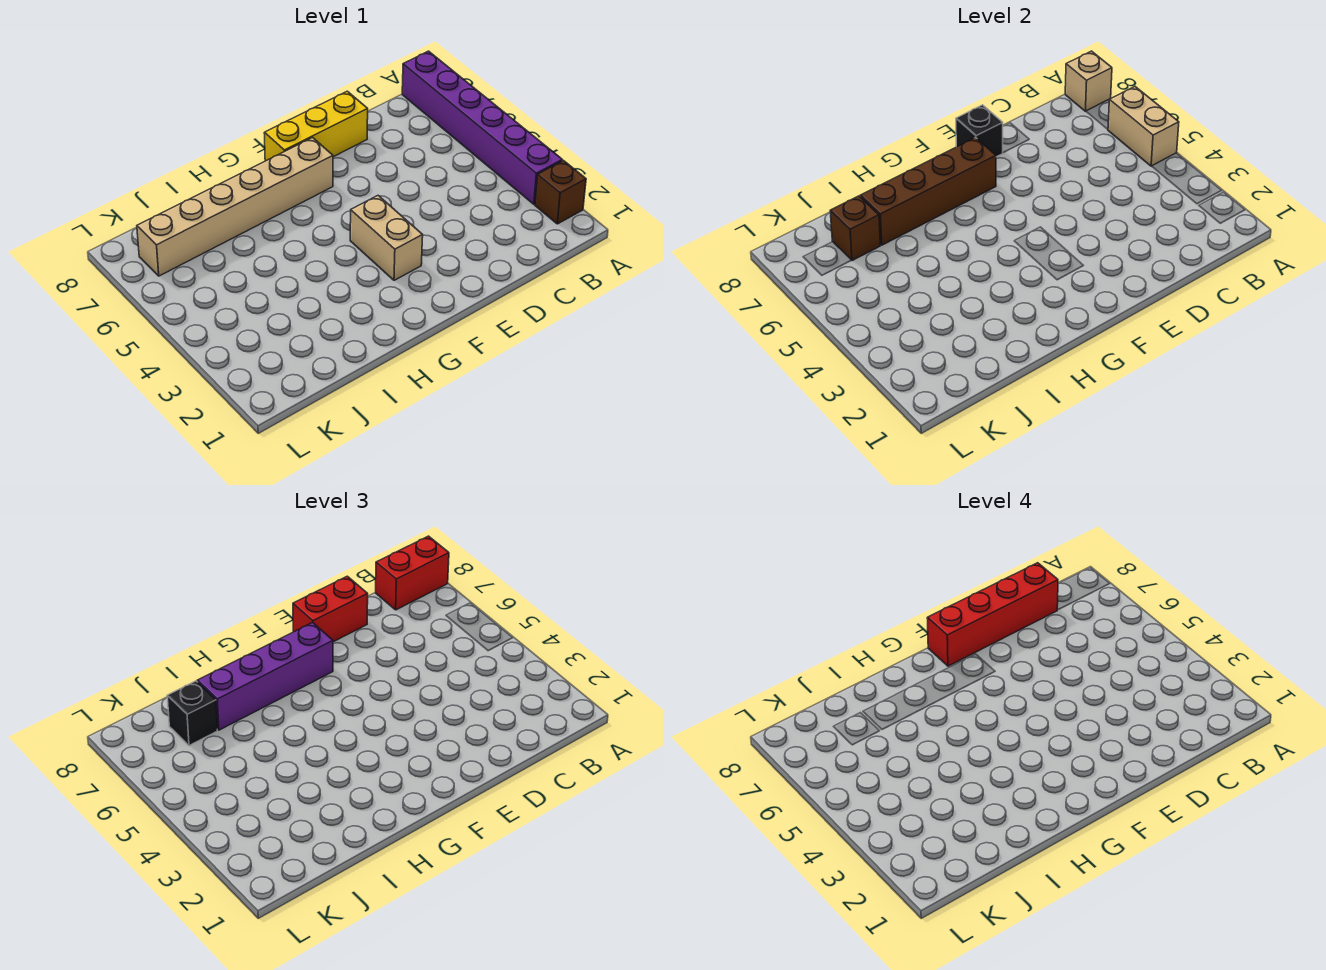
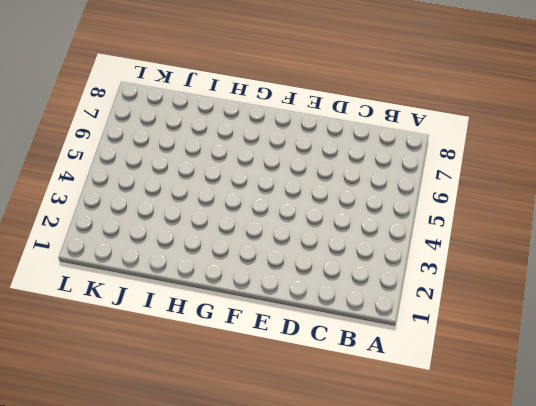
none -> brown brick A2 level 1
none -> purple brick A3:A8 level 1
none -> yellow brick D8:F8 level 1

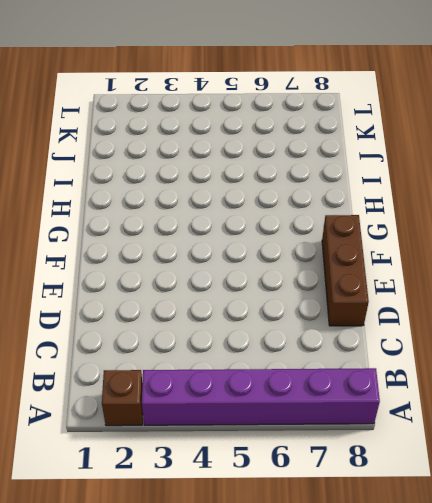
brown brick D8:F8 level 1 -> yellow brick D8:F8 level 1
none -> tan brick F3:F4 level 1
none -> tan brick F7:K7 level 1
none -> tan brick A5:A6 level 2

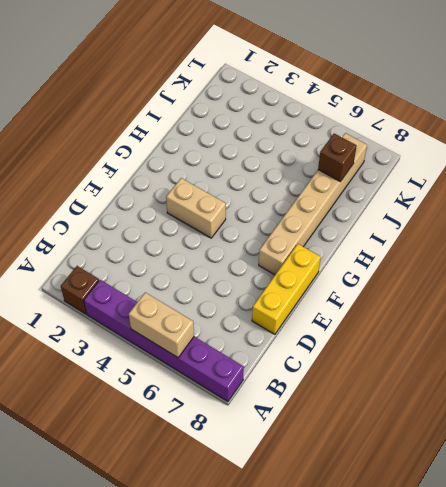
none -> tan brick A8 level 2
none -> black brick E8 level 2
none -> brown brick F7:I7 level 2

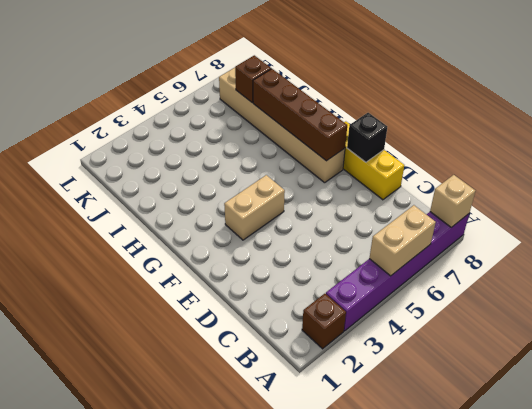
none -> red brick A8:B8 level 3
none -> red brick D8:E8 level 3
none -> purple brick F7:I7 level 3

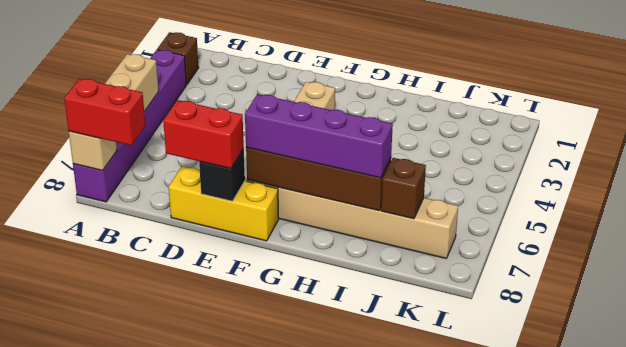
none -> black brick J7 level 3
none -> red brick C8:F8 level 4

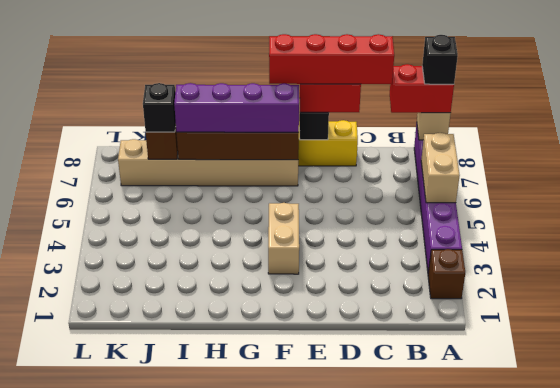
black brick A8 level 4 -> none

